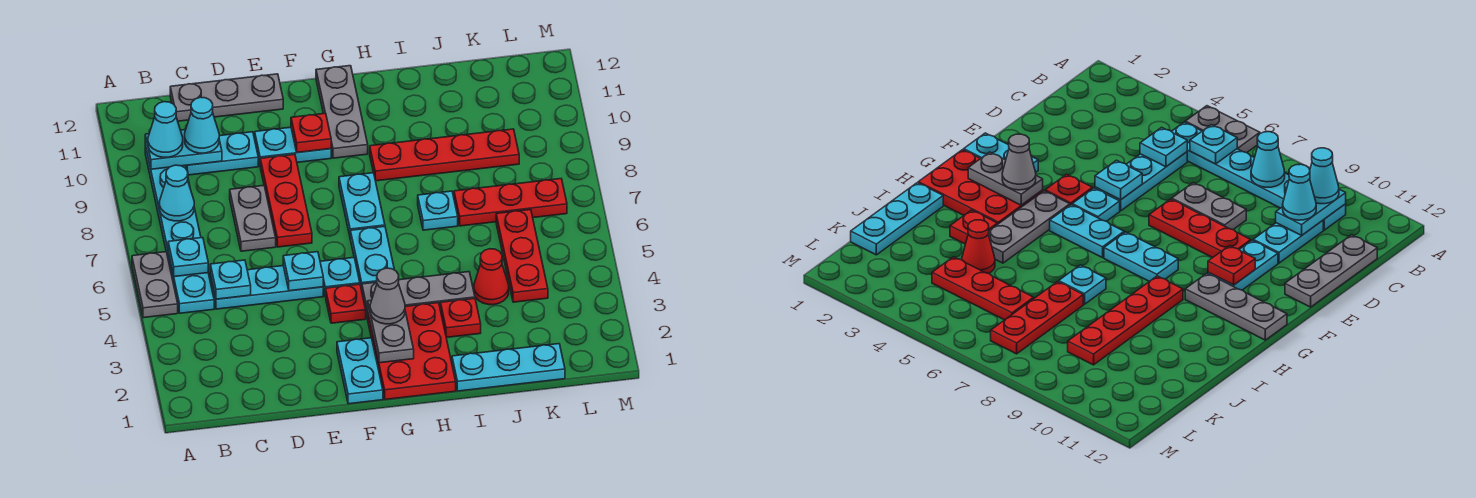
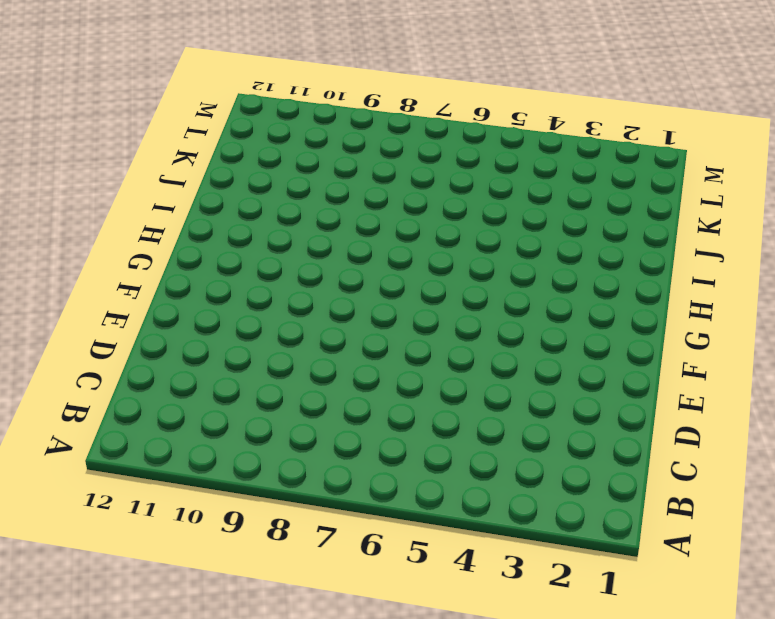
none -> grey plate A5:A6 level 1
none -> cyan plate B5:B10 level 1
none -> cyan plate C5:E5 level 1
none -> cyan plate C10:D10 level 1

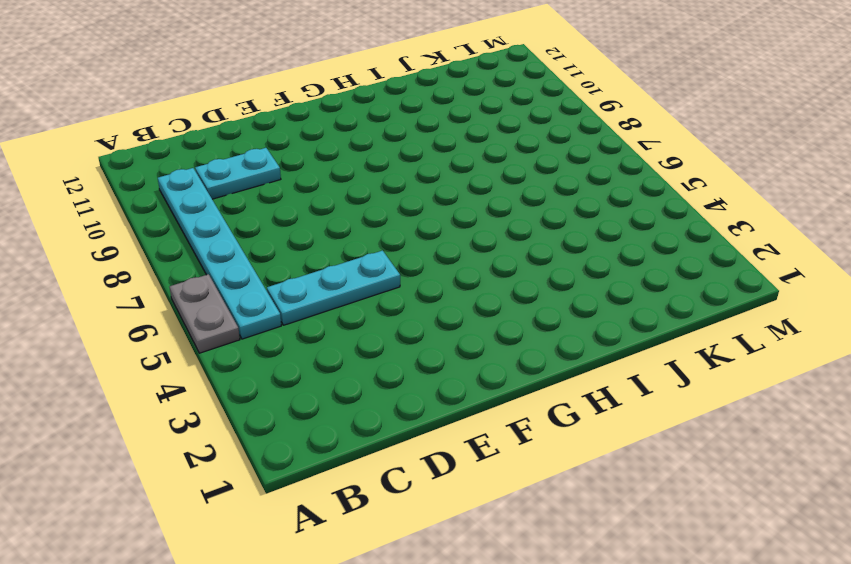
none -> grey plate C12:E12 level 1
none -> grey plate D7:D8 level 1
none -> red plate E7:E9 level 1
none -> cyan plate E10:F10 level 1

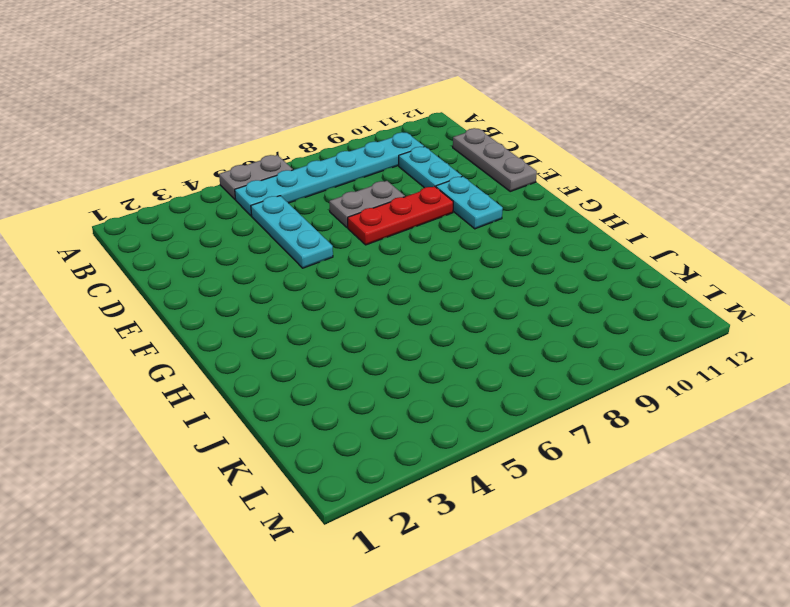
none -> cyan plate F1:F2 level 1
none -> red plate F4 level 1
none -> cyan plate F5 level 1
none -> red plate G1:H3 level 1

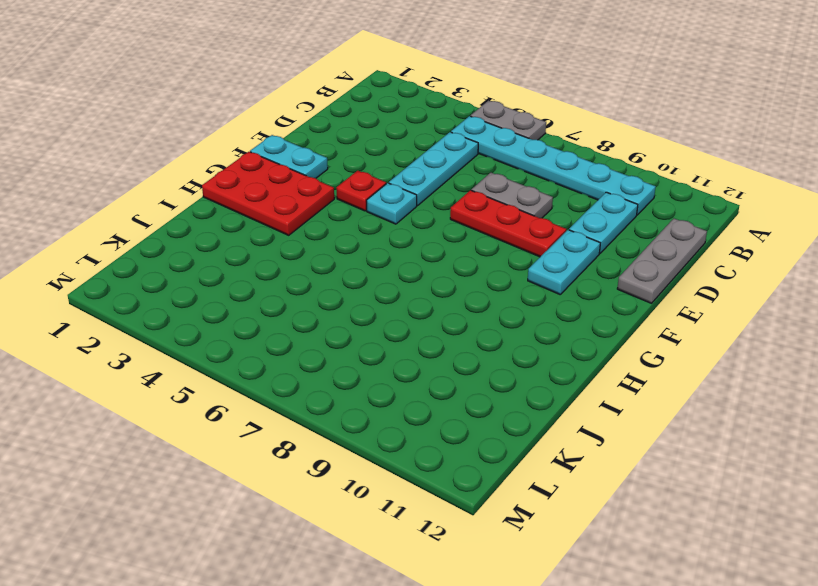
none -> grey plate G4:I4 level 1
none -> cyan plate G5:G6 level 1
none -> cyan plate G7:G8 level 1
none -> grey plate G10:G12 level 1

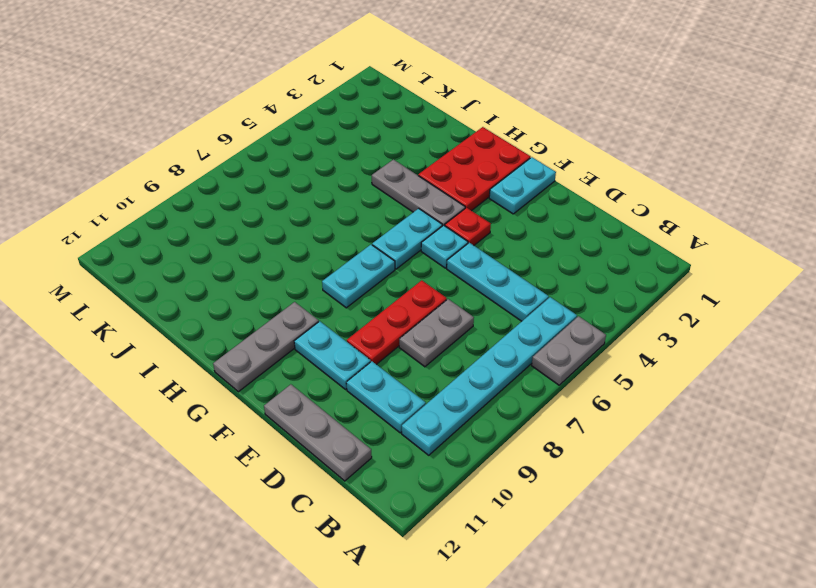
none -> red plate H9:K9 level 1
none -> cyan plate I1:K1 level 1
none -> red plate I3 level 1
none -> cyan plate I7 level 1

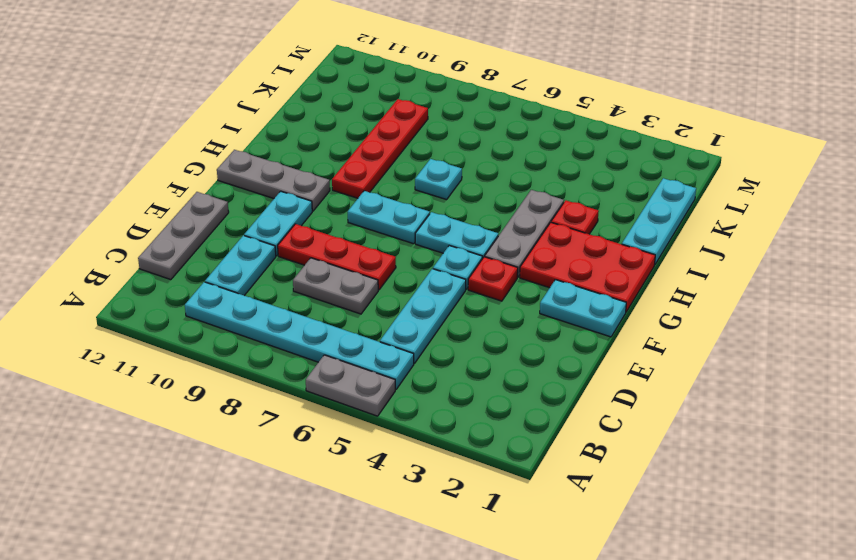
none -> red cone J4 level 1
none -> red plate J7:L7 level 1
none -> red plate K4:K6 level 1
none -> cyan plate B6 level 2

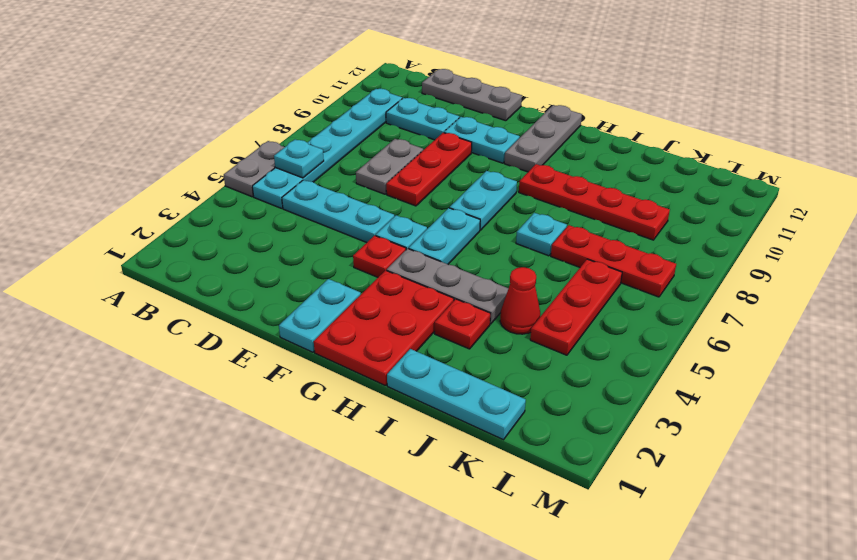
none -> cyan cone B8 level 2
none -> cyan plate B10:C10 level 2
none -> cyan plate C5 level 2
none -> cyan plate E5 level 2

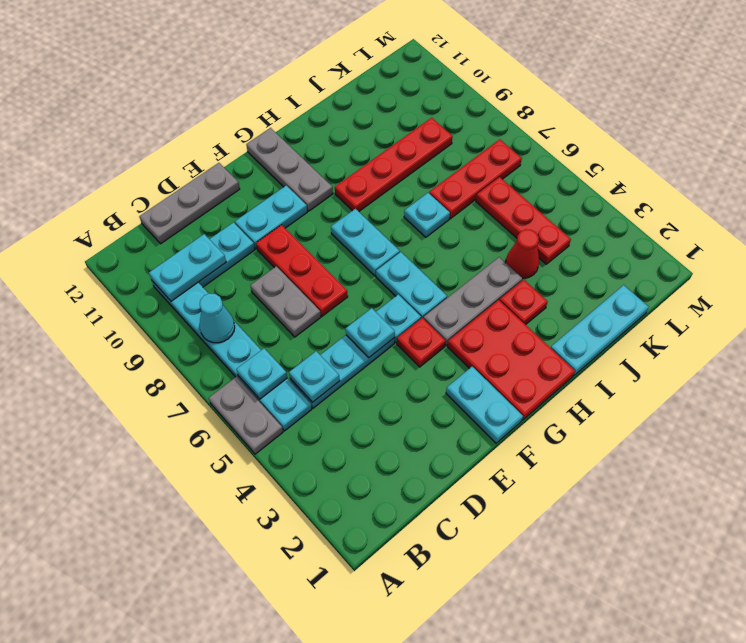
none -> red plate F10 level 2
none -> grey plate G2:G3 level 2
none -> cyan cone B10 level 3
none -> cyan cone C10 level 3

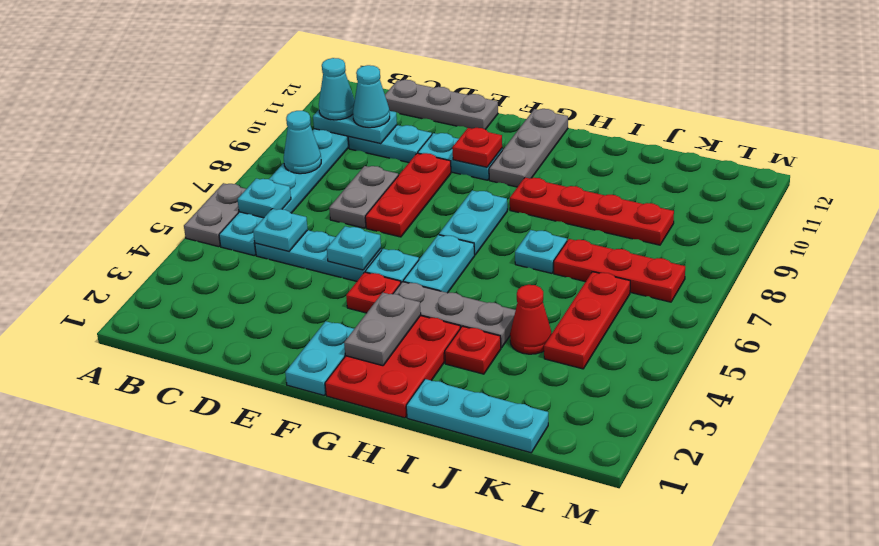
none -> grey cone G3 level 3

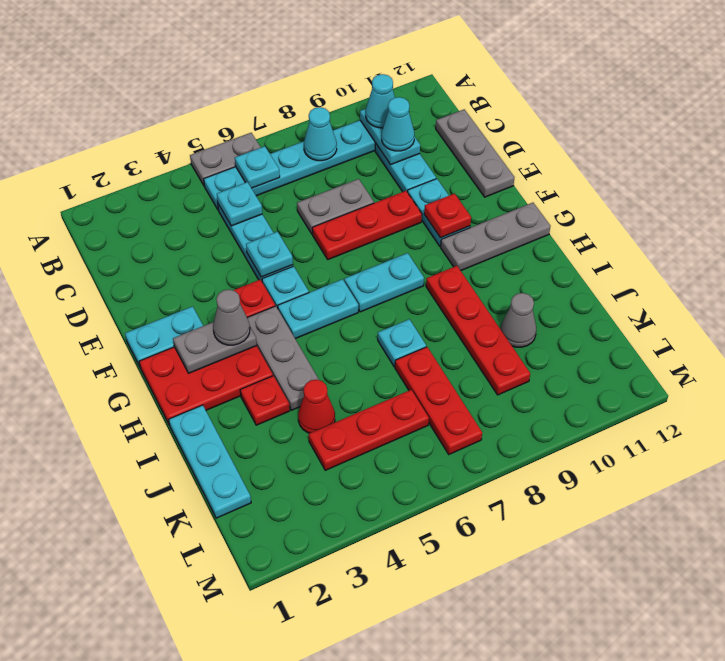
grey cone J10 level 1 -> none

